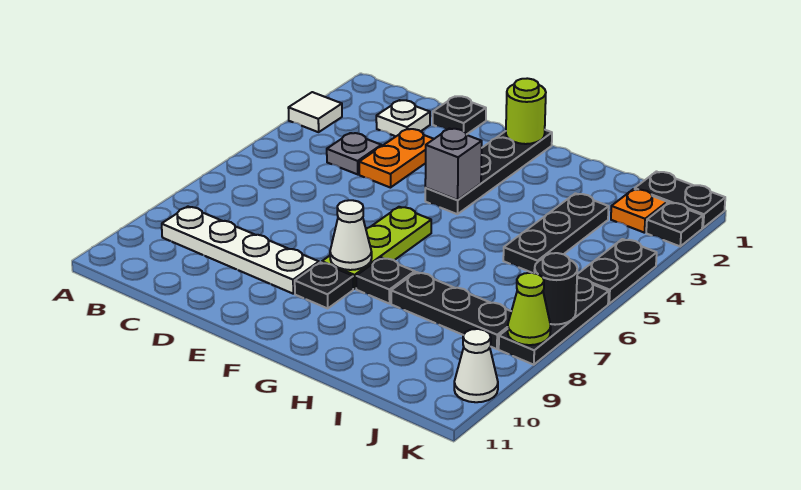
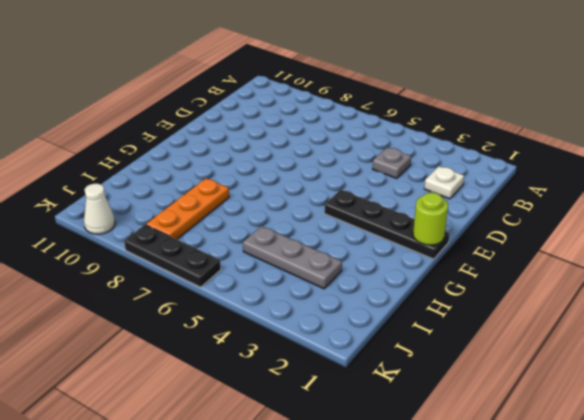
orange plate H8:J8 level 1 -> black plate H8:J8 level 1
grey plate I3:I5 level 1 -> black plate I3:I5 level 1
none -> white tile A3 level 1
none -> white plate B9:E9 level 1
none -> black plate D1 level 1

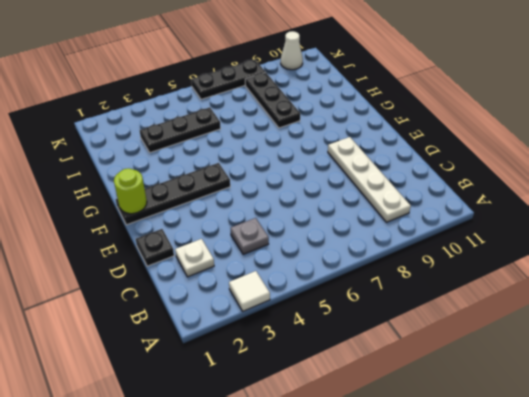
none -> orange plate D3:D4 level 1
none -> lime plate F6:F8 level 1
none -> black plate F9 level 1

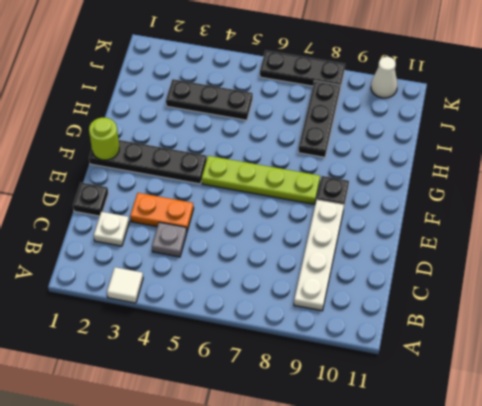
lime plate F5:F8 level 1 -> lime plate F6:F8 level 1
none -> black plate G8 level 1
none -> black plate J1:K1 level 1
none -> orange plate J2 level 1

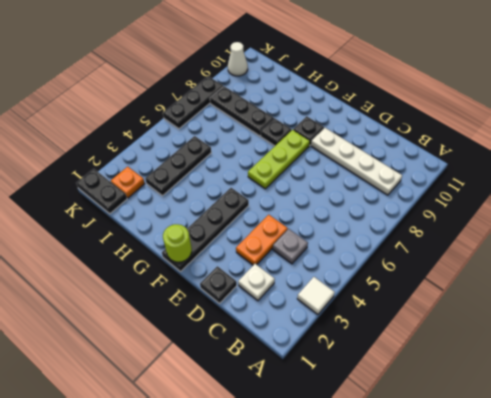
none -> black plate K2 level 1
none -> black plate K4:K5 level 1
none -> grey brick F4 level 2

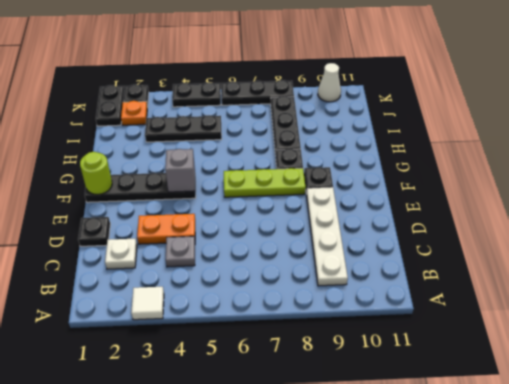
none -> white cone F8 level 2
none -> black round brick K7 level 2
none -> lime cone K8 level 2

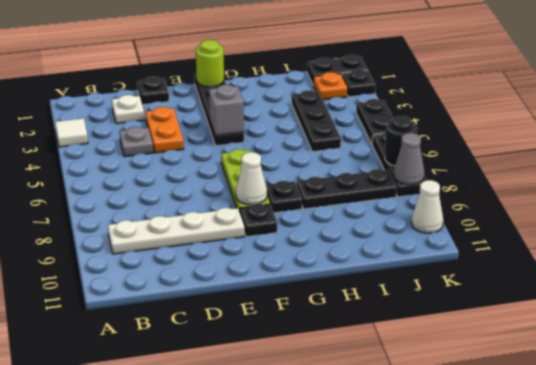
grey cone K8 level 2 -> lime cone K8 level 2

